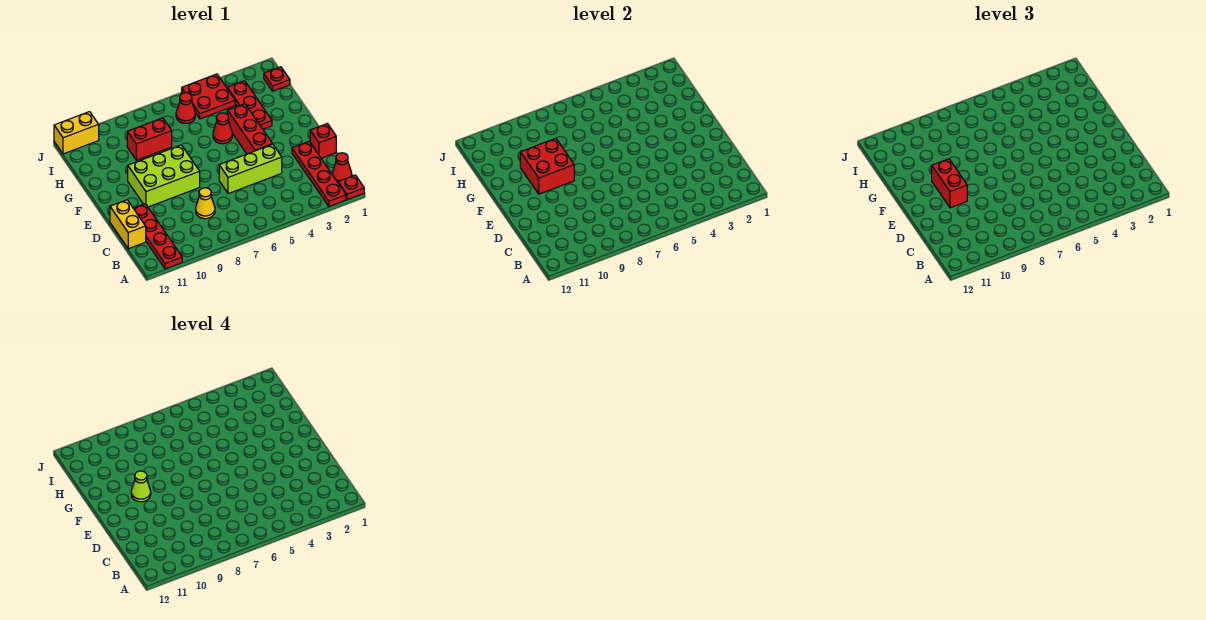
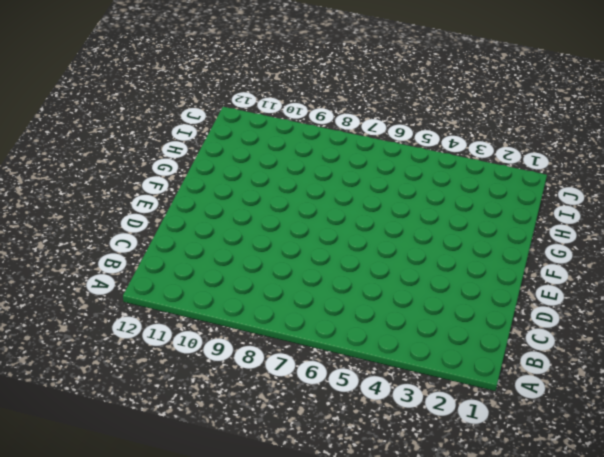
none -> red plate A1 level 1
none -> red plate A2:D2 level 1
none -> red plate A11:D11 level 1

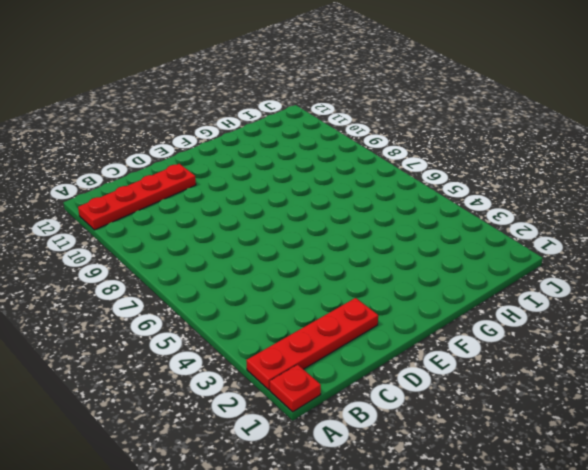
none -> red cone B1 level 1
none -> yellow cone C8 level 1
none -> yellow brick C12:D12 level 1

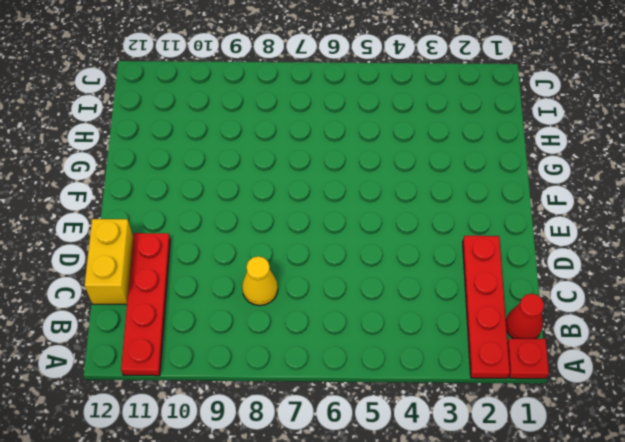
none -> red brick D1 level 1
none -> lime brick D4:D6 level 1
none -> red brick E4:G4 level 1

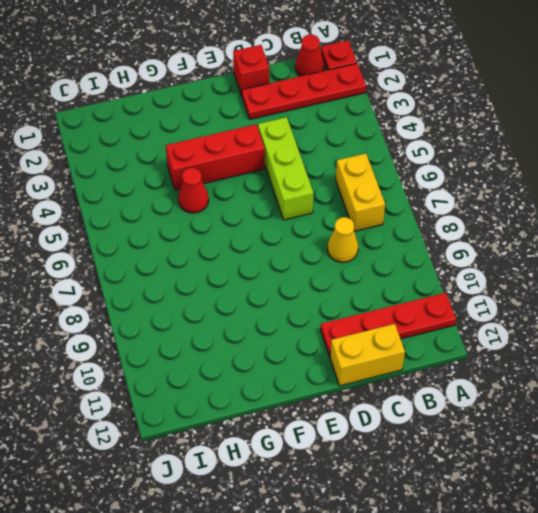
yellow brick B6:B7 level 1 -> yellow brick J11:J12 level 1
none -> lime brick E8:F10 level 1
none -> red plate G3:I3 level 1
none -> red brick H8:H9 level 1

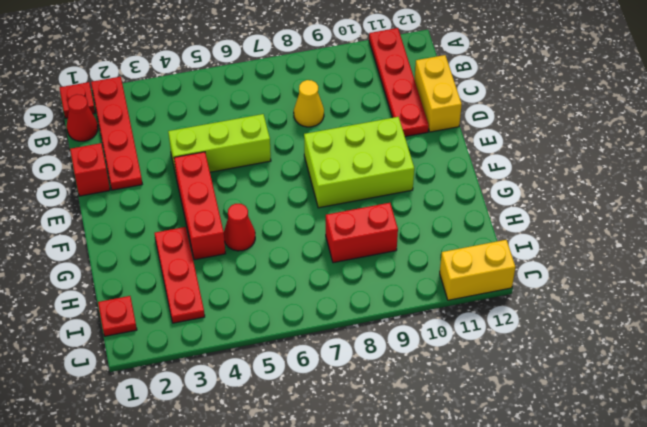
none -> red plate I4:J5 level 1
none -> red cone I6 level 1
none -> red brick F9:G10 level 2

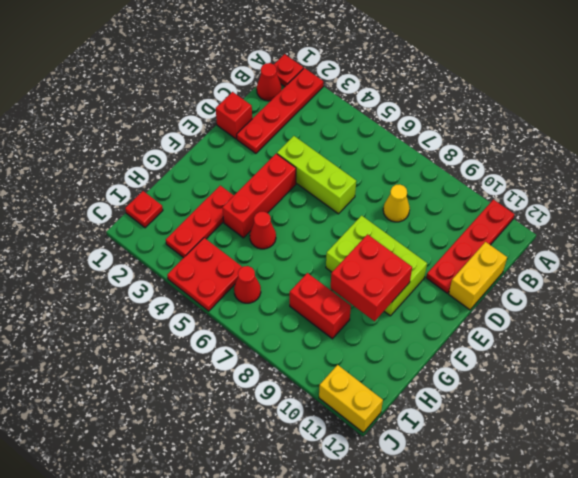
none -> red brick E10:F10 level 3
none -> lime cone F10 level 4

